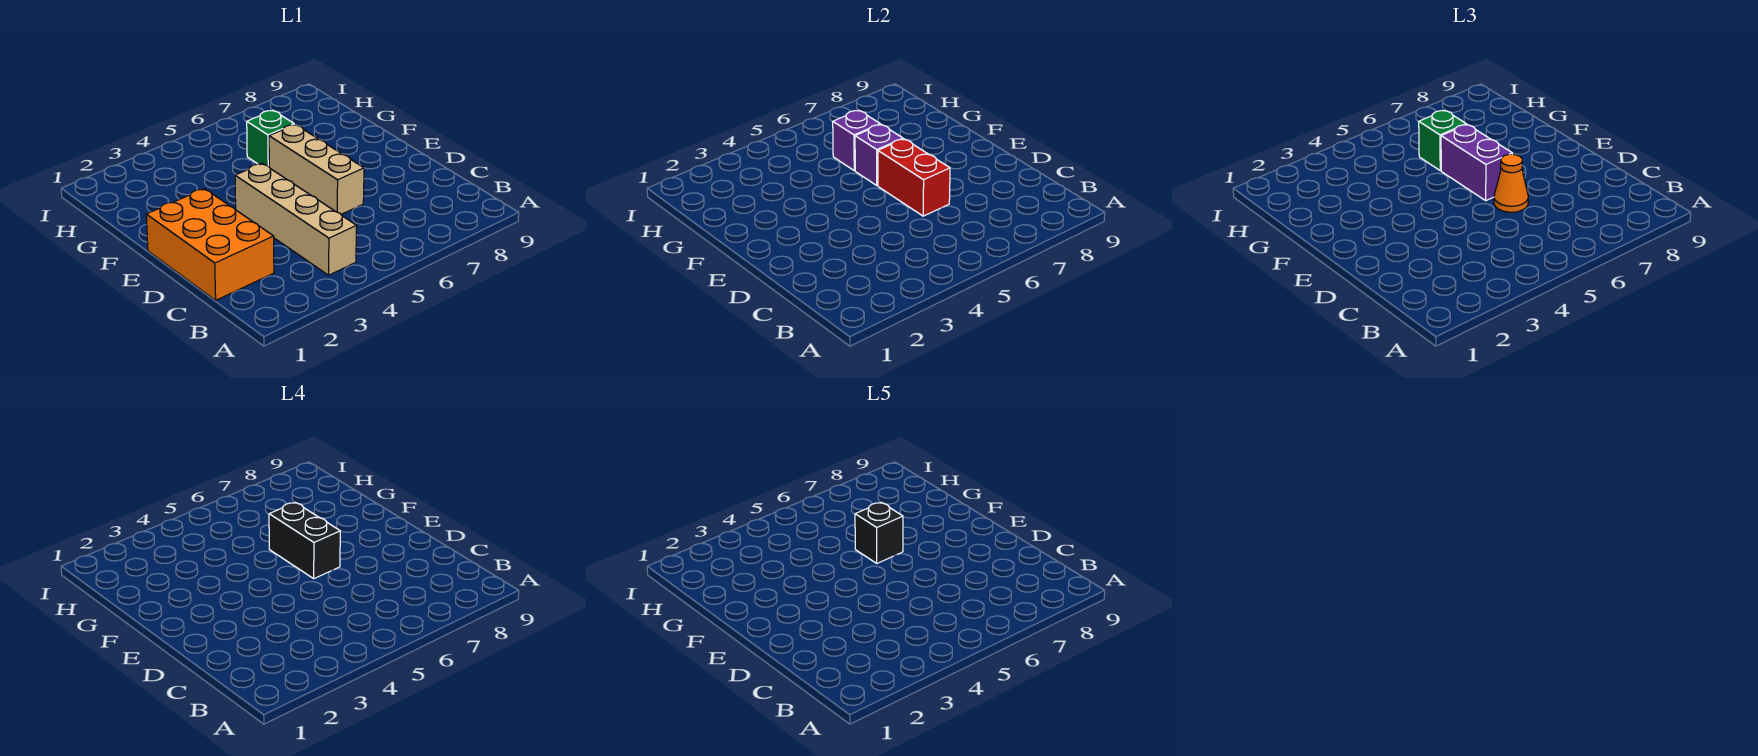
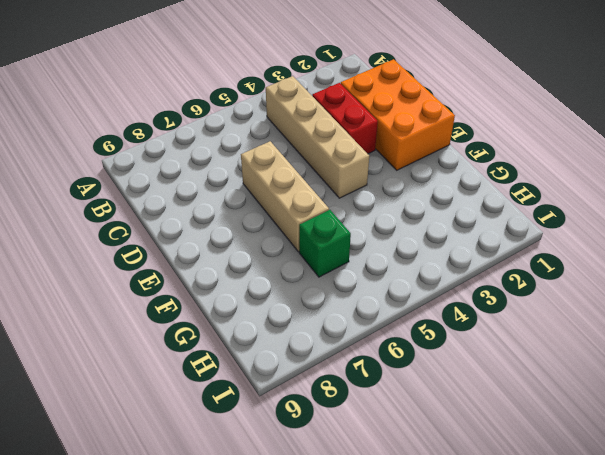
red brick C3:D3 level 1 -> red brick D6:E6 level 2
none -> purple brick F6 level 2
none -> purple brick G6 level 2
none -> orange cone D6 level 3

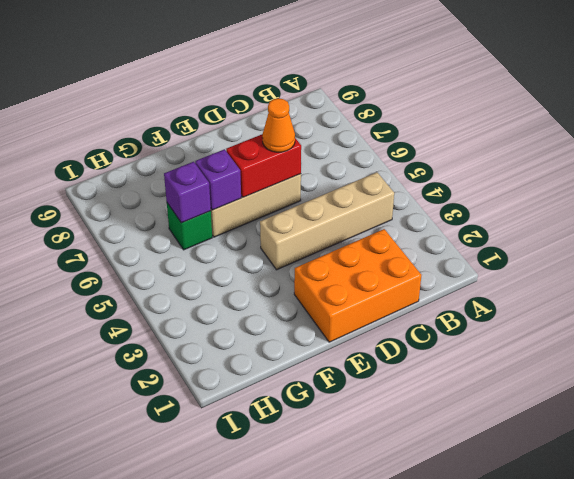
none -> purple brick E6:F6 level 3
none -> green brick G6 level 3
none -> black brick E6:F6 level 4

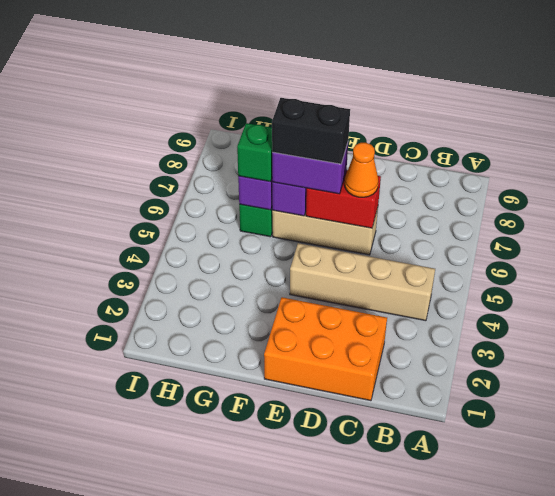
none -> black brick F6 level 5

